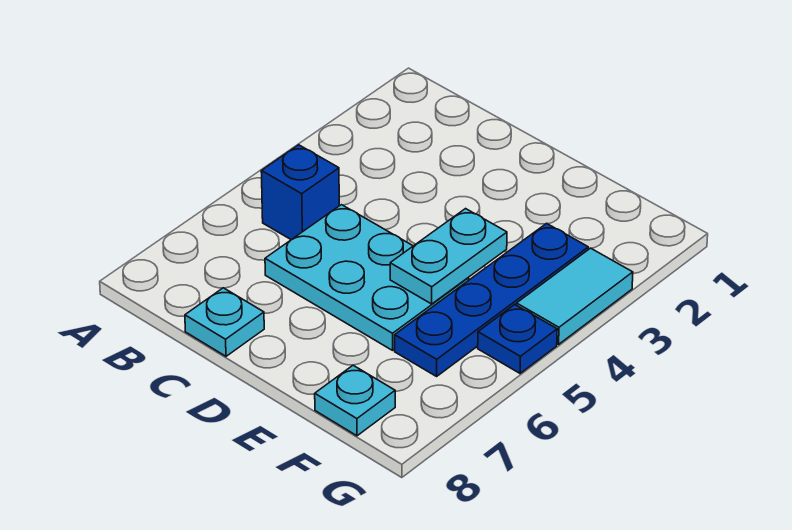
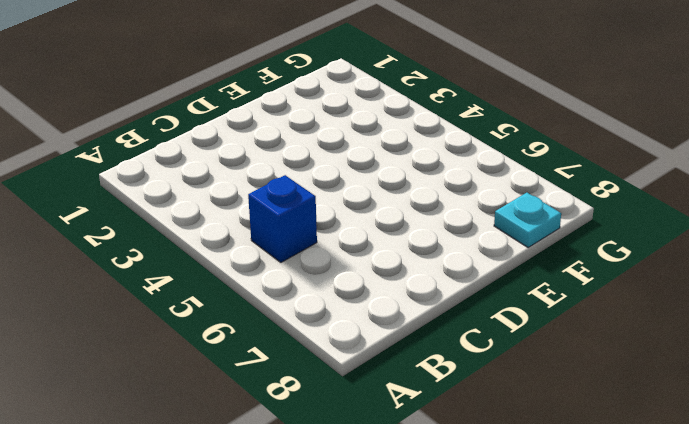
none -> cyan plate C5:E6 level 1
none -> cyan plate C8 level 1

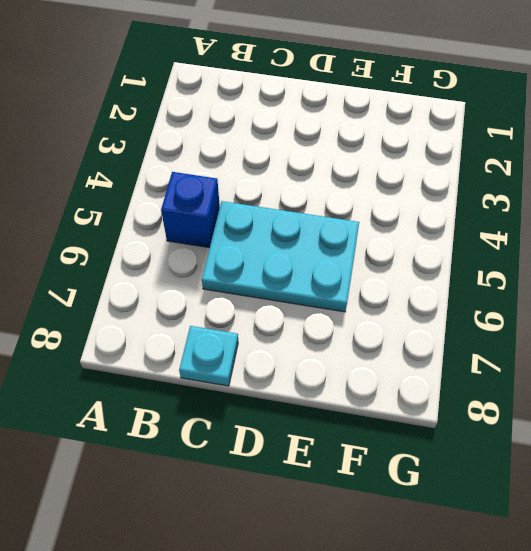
none -> blue plate F3:F6 level 1
none -> cyan plate F8 level 1

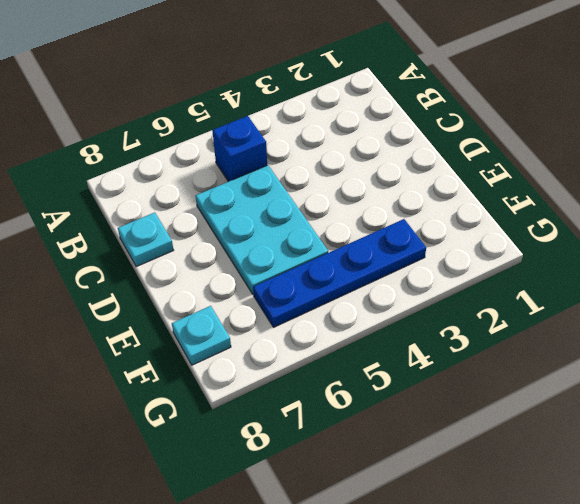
none -> cyan tile G3:G4 level 1
none -> blue plate G5 level 1

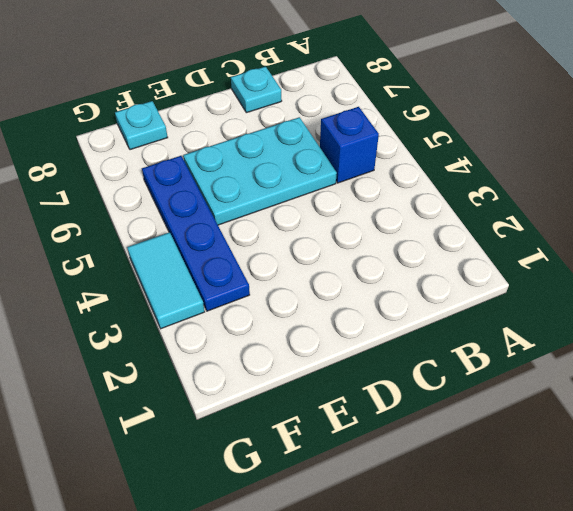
none -> blue plate G5 level 1
none -> cyan plate E4:E5 level 2

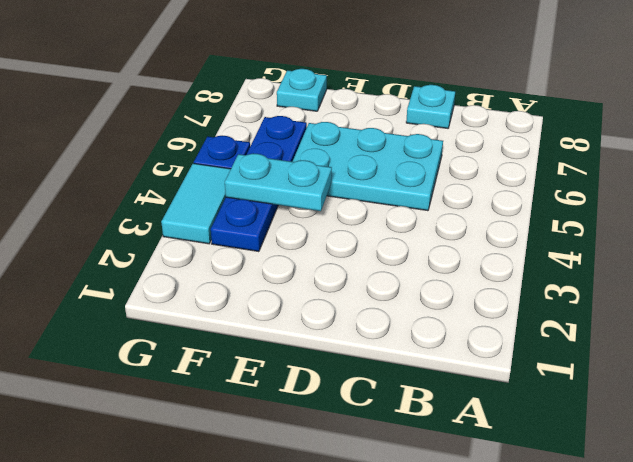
cyan plate E4:F4 level 2 -> cyan plate E4:E5 level 2
none -> blue brick B5 level 1

